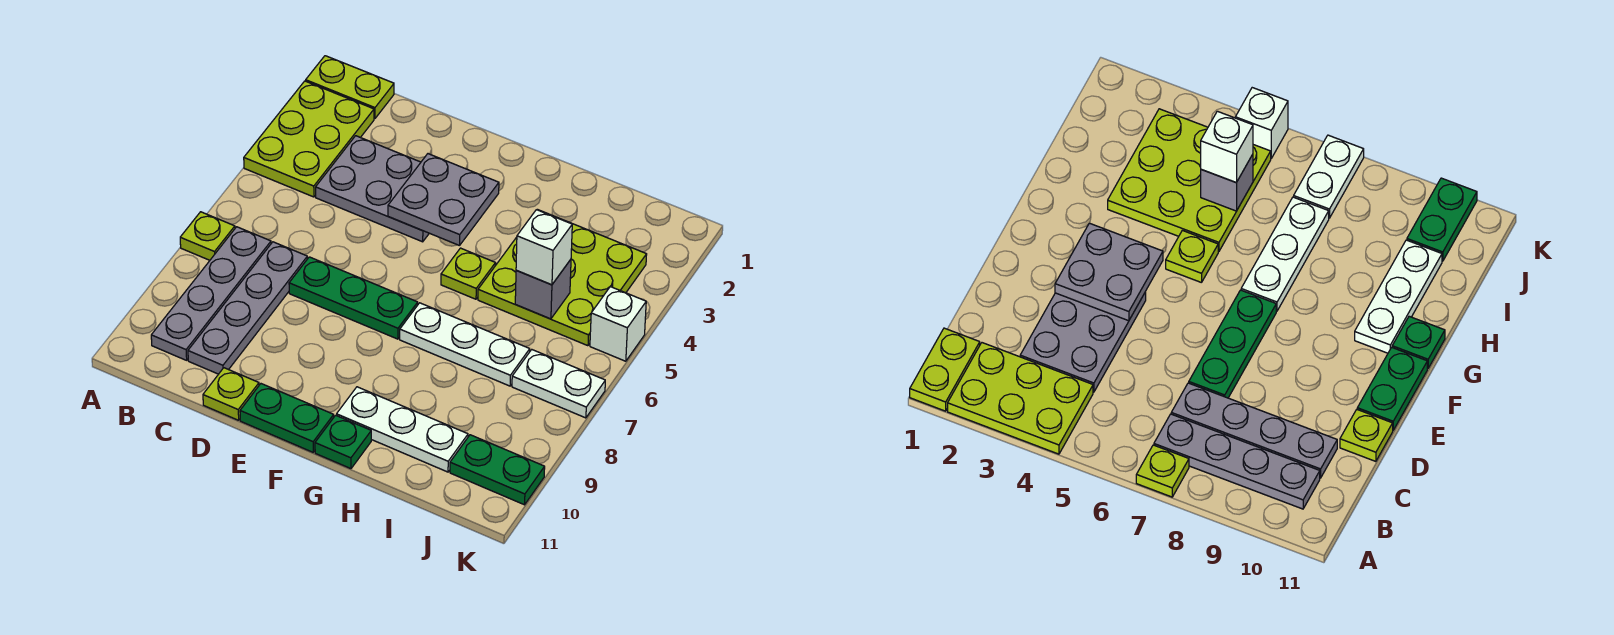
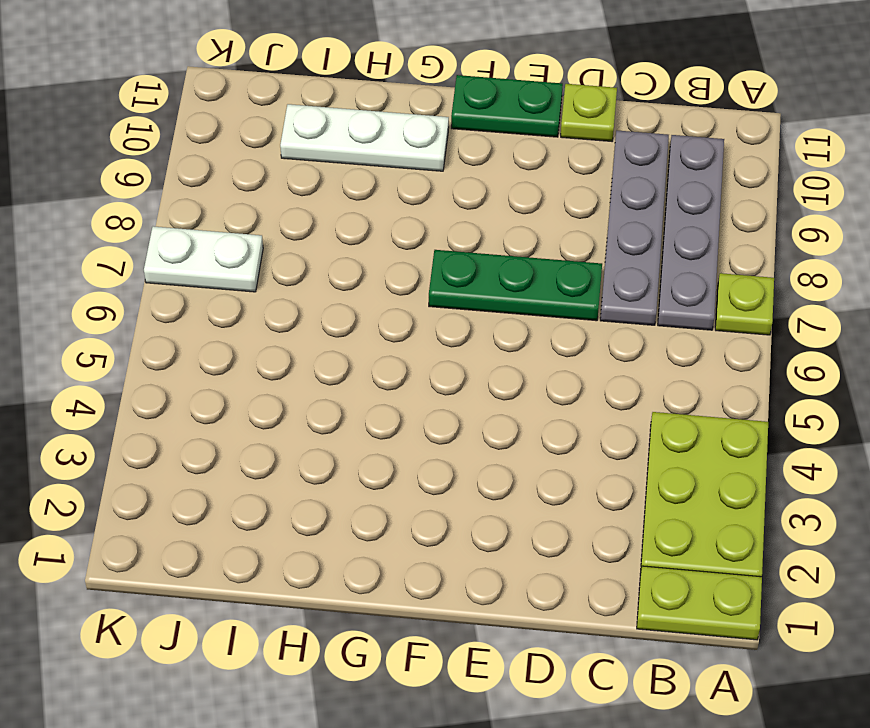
none -> grey plate C3:E4 level 1
none -> lime plate G5 level 1
none -> white plate G7:I7 level 1

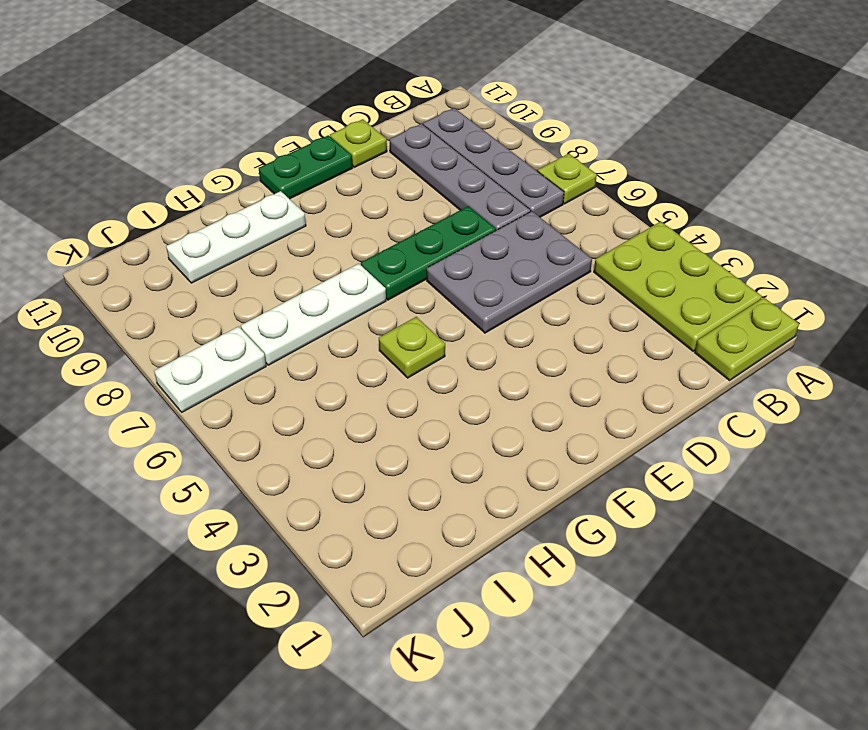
grey plate C5:E6 level 1 -> grey plate C3:E4 level 1
none -> green plate G11 level 1
none -> lime plate H3:J5 level 1
none -> green plate J10:K10 level 1

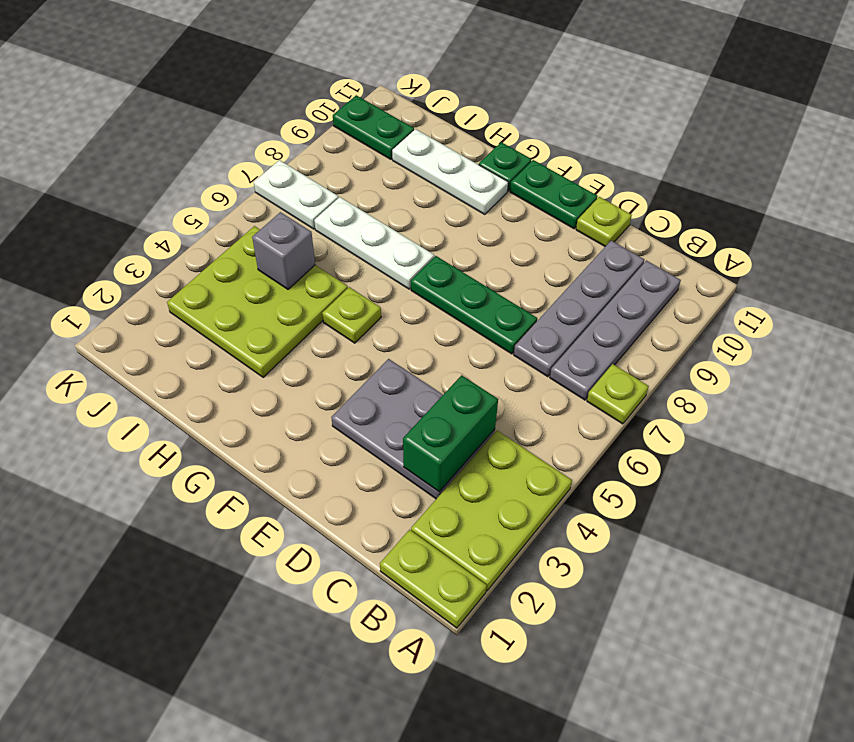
green brick C3:C4 level 2 -> none
none -> white brick K5 level 1
none -> grey plate E3:F4 level 2
none -> white brick I5 level 3

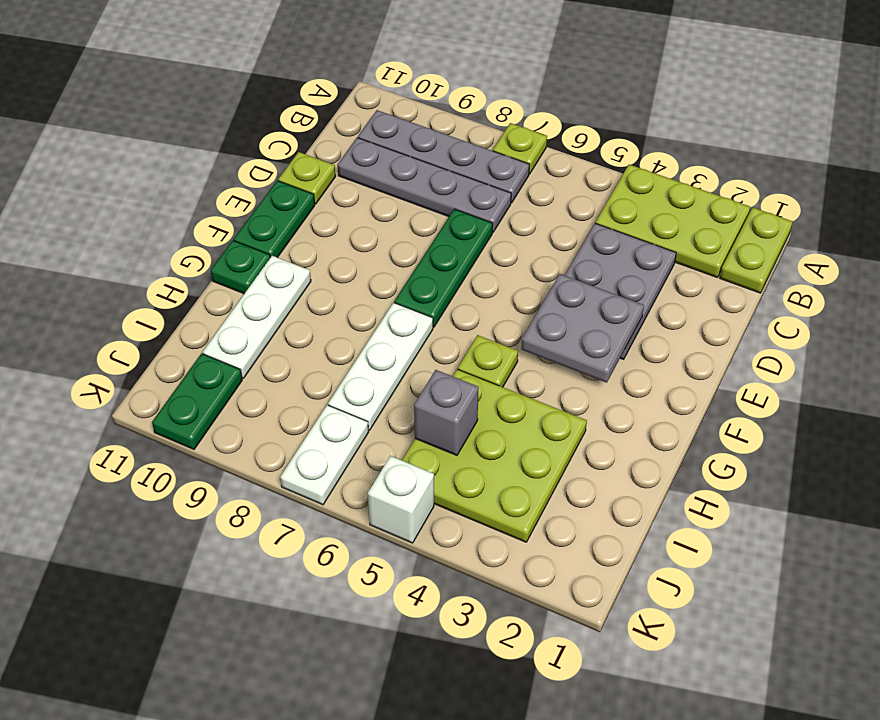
none -> white brick I5 level 3

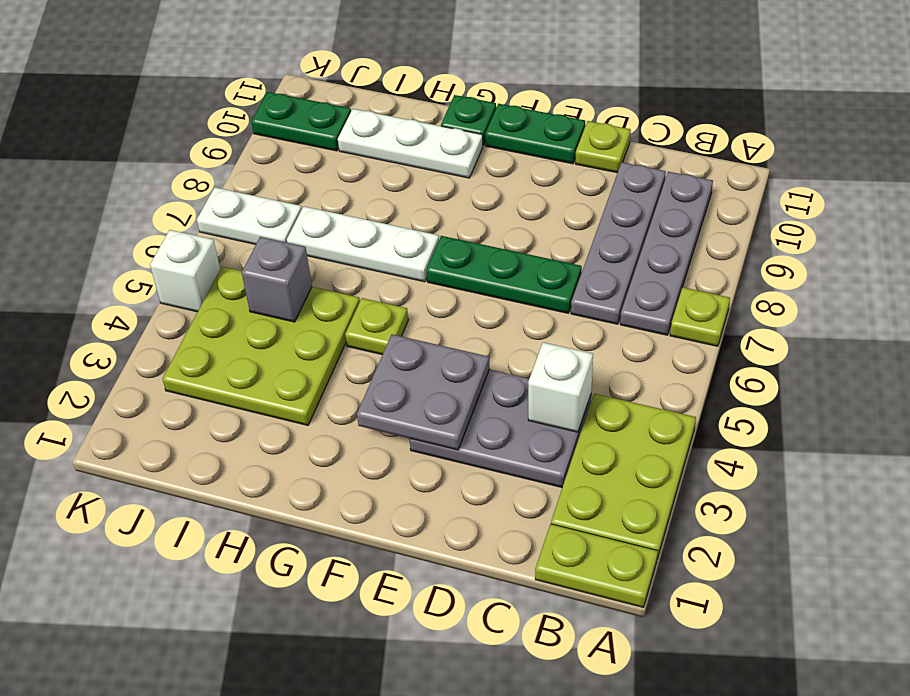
white brick C4 level 2 -> white brick I5 level 3

